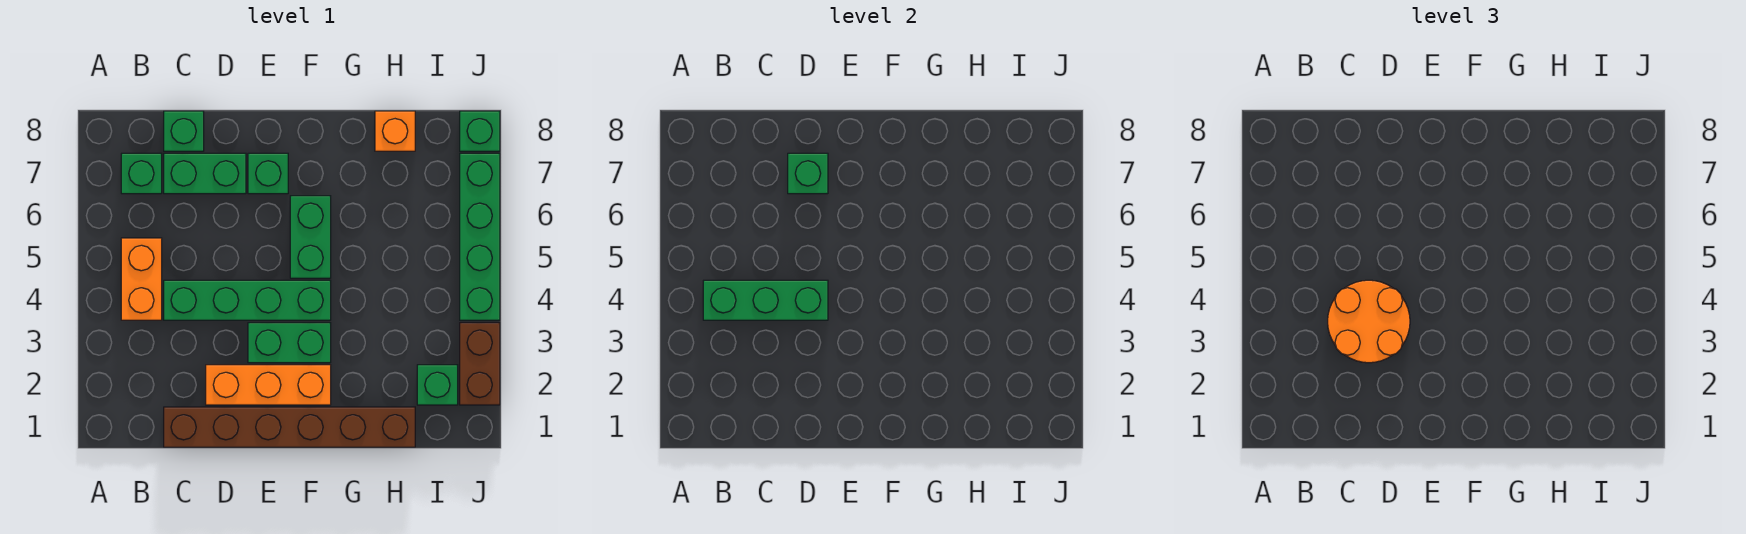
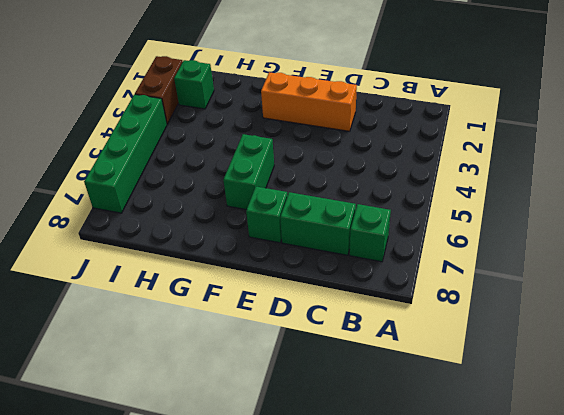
none -> orange brick B4:B5 level 1
none -> brown brick C1:H1 level 1
none -> green brick C4:F4 level 1

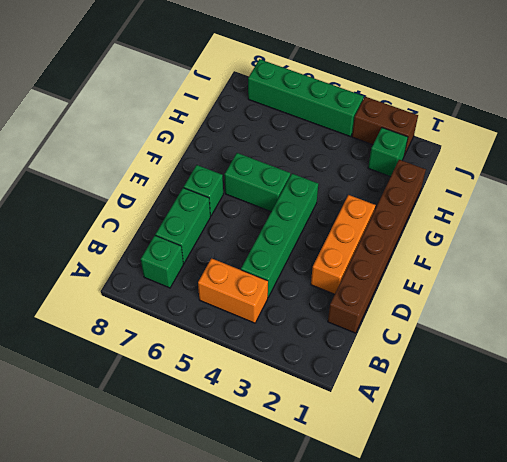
none -> green brick C8 level 1
none -> green brick E3:F3 level 1
none -> orange brick H8 level 1

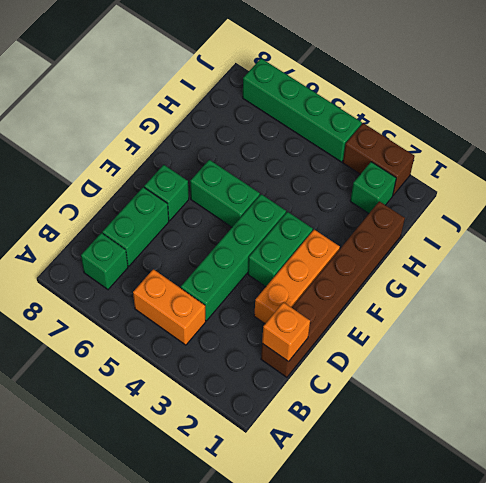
orange brick C1 level 2 -> orange brick H8 level 1
none -> green brick C8 level 1
none -> green brick J8 level 1
none -> green brick B4:D4 level 2

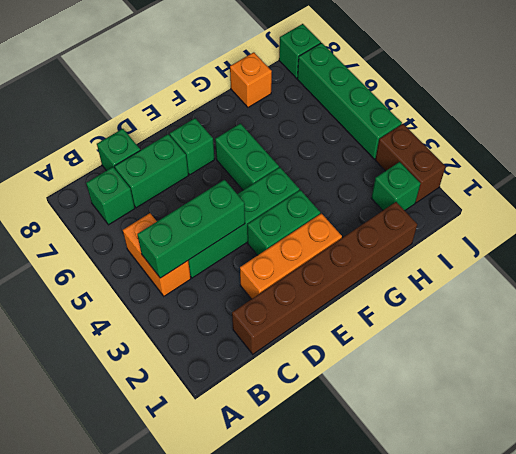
none -> green brick D7 level 2
none -> orange round brick C3:D4 level 3

